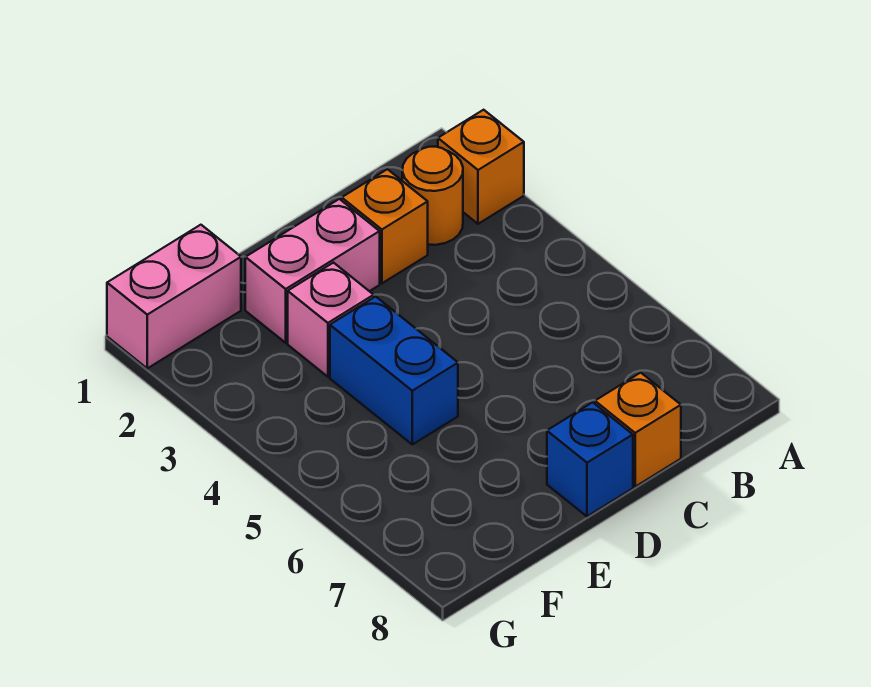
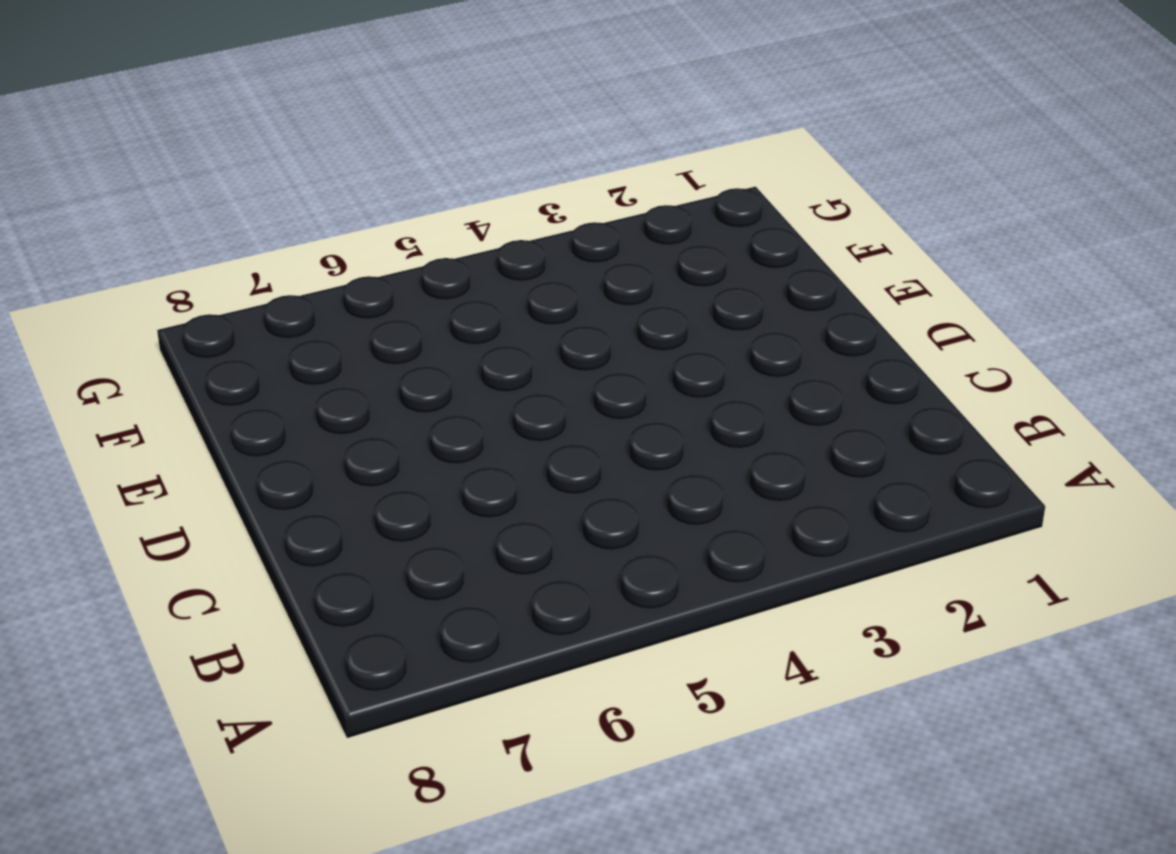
none -> orange brick A2 level 1
none -> orange round brick B2 level 1

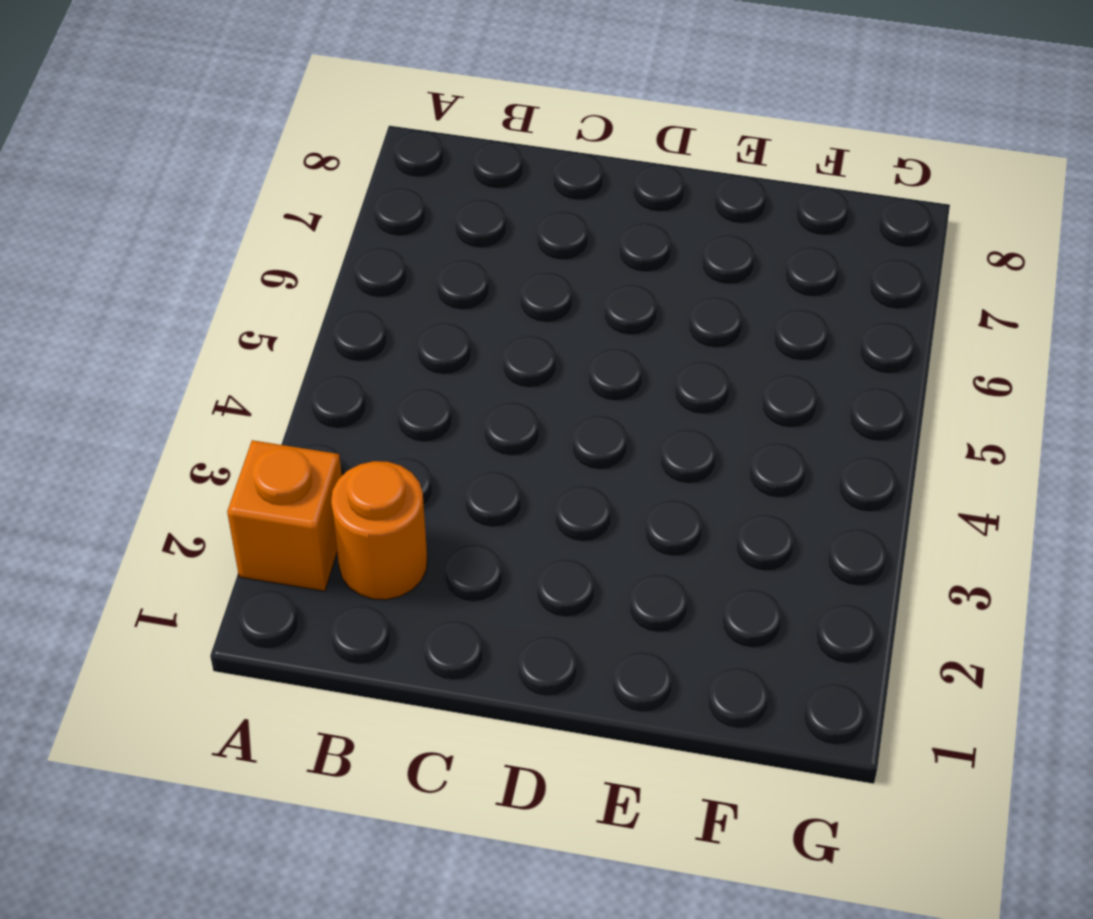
none -> orange brick C2 level 1
none -> orange brick C8 level 1

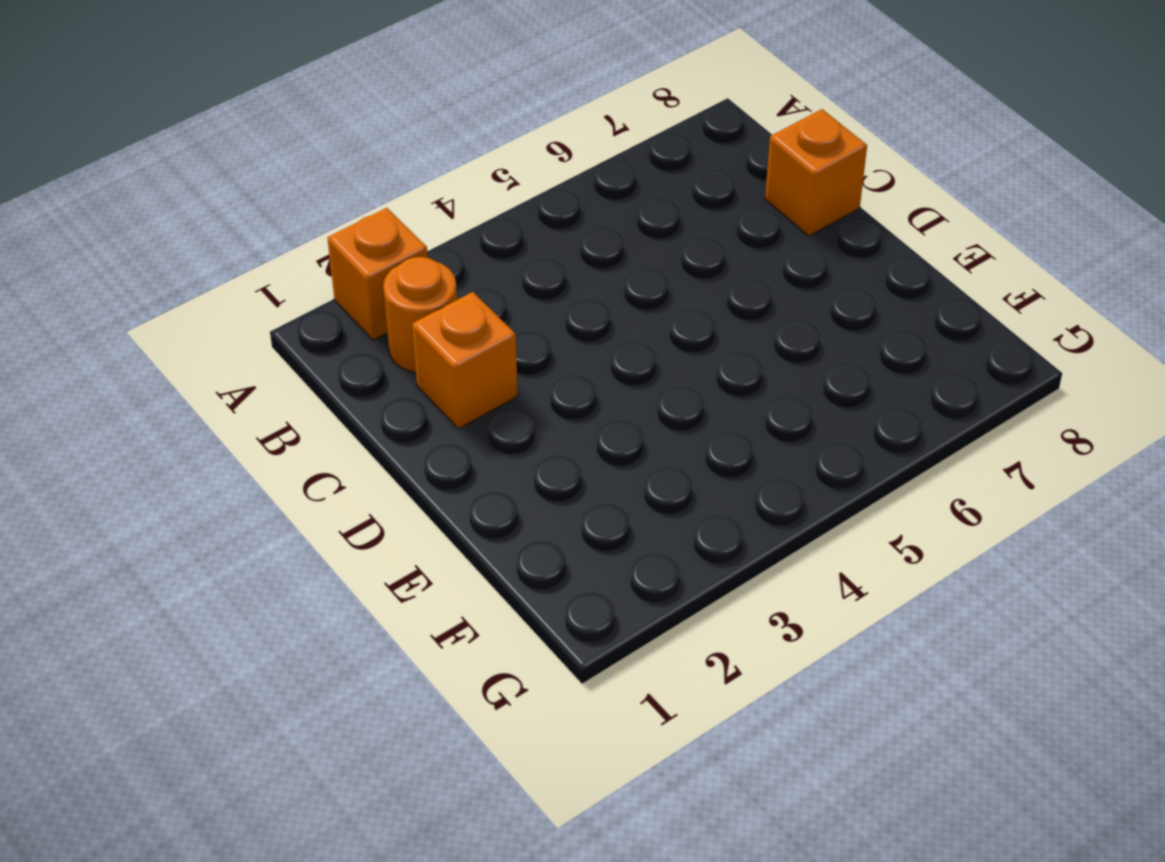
none -> pink brick D2:E2 level 1
none -> blue brick D8 level 1

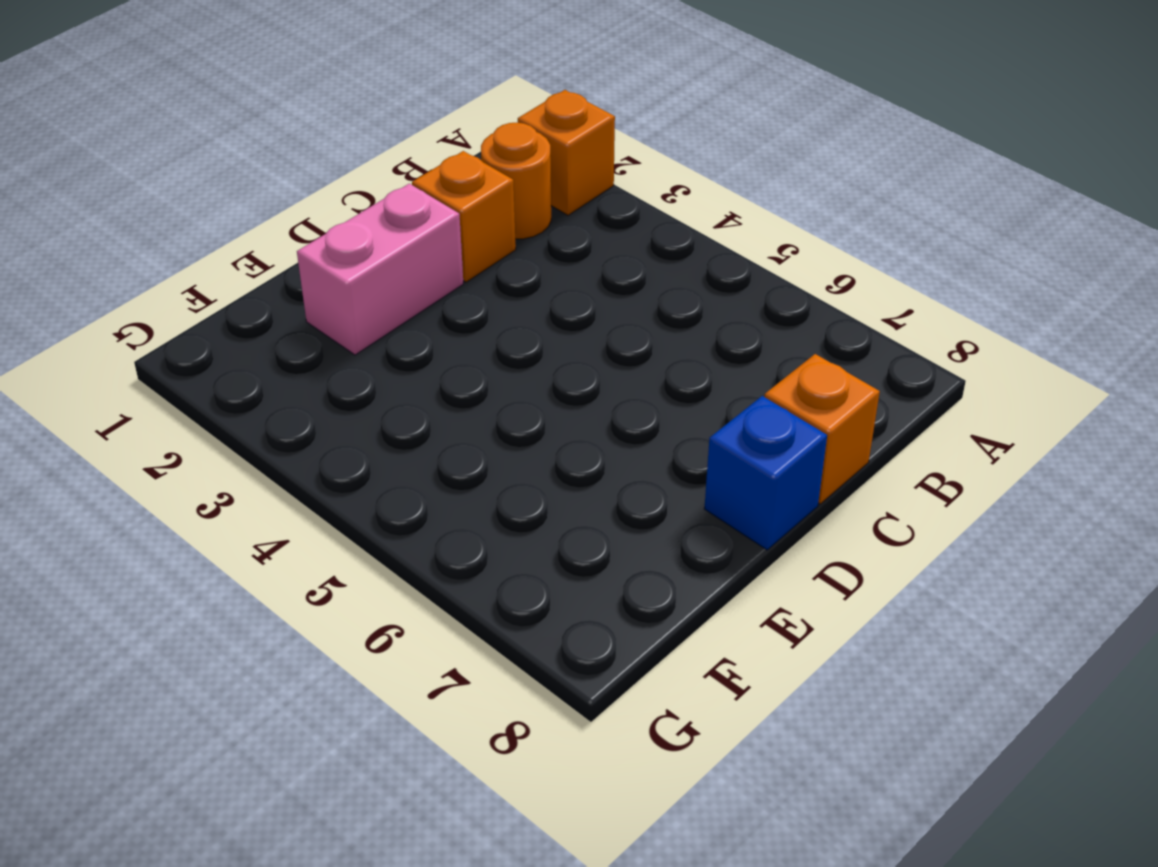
none -> pink brick E3 level 1
none -> blue brick E4:E5 level 1

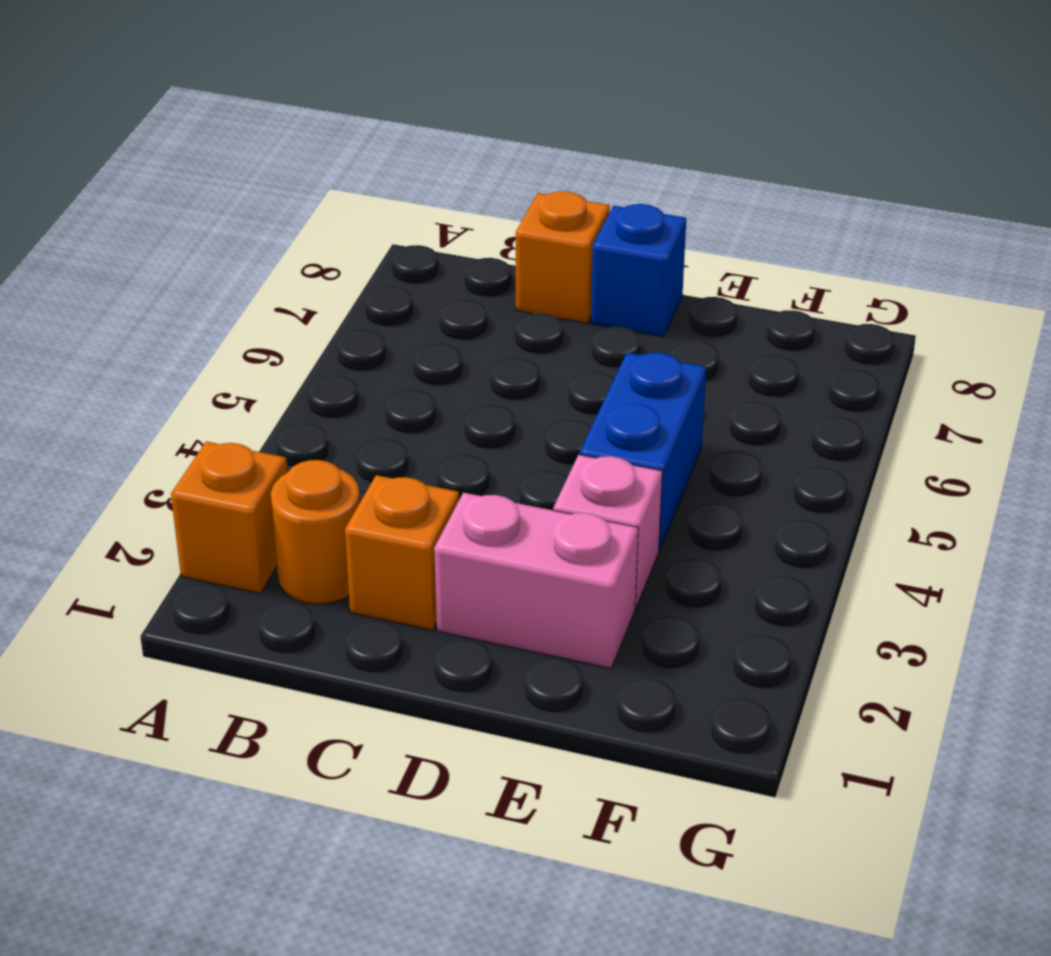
none -> pink brick F1:G1 level 1

